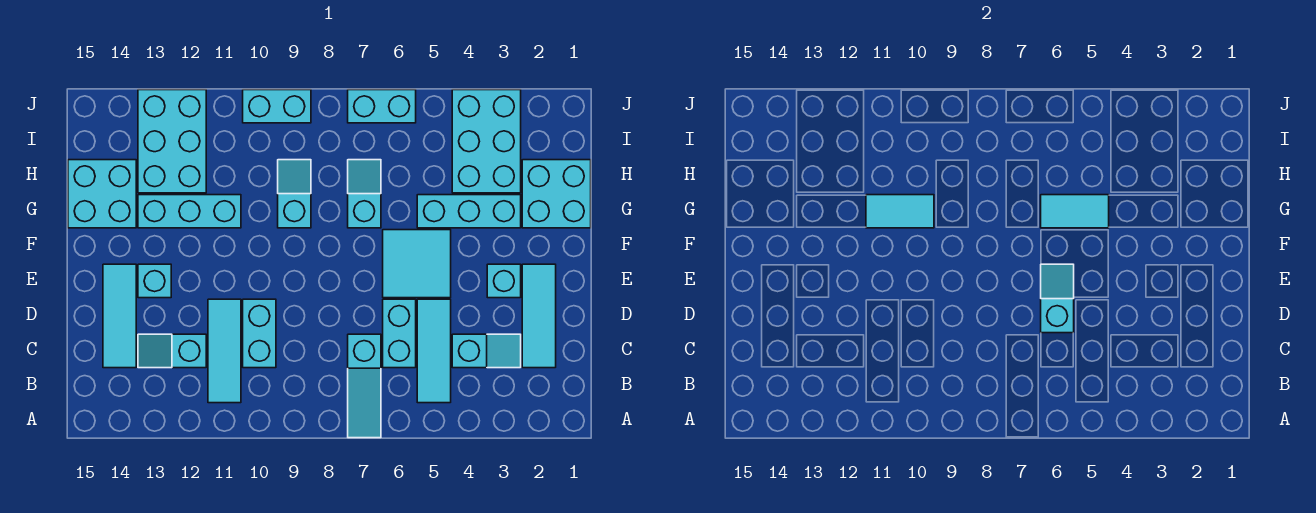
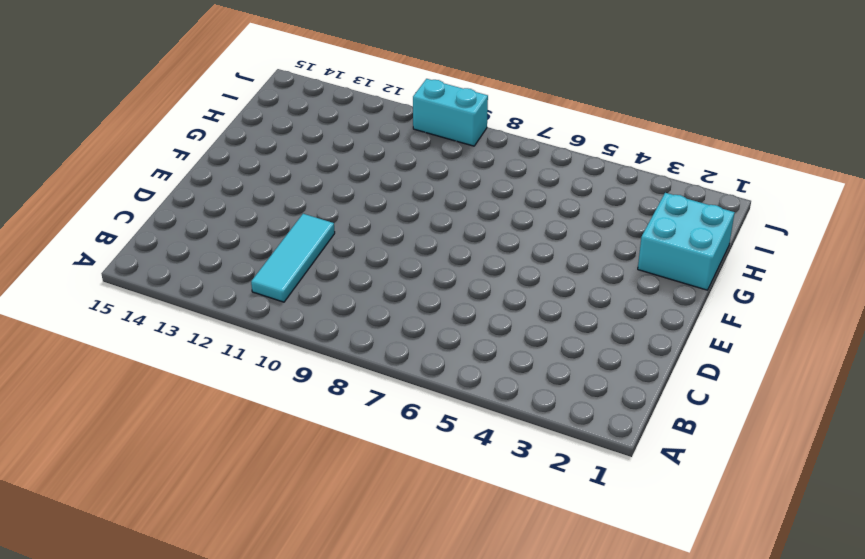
none -> cyan slope A7:C7 level 1 top C
none -> cyan tile B5:D5 level 1
none -> cyan tile C2:E2 level 1

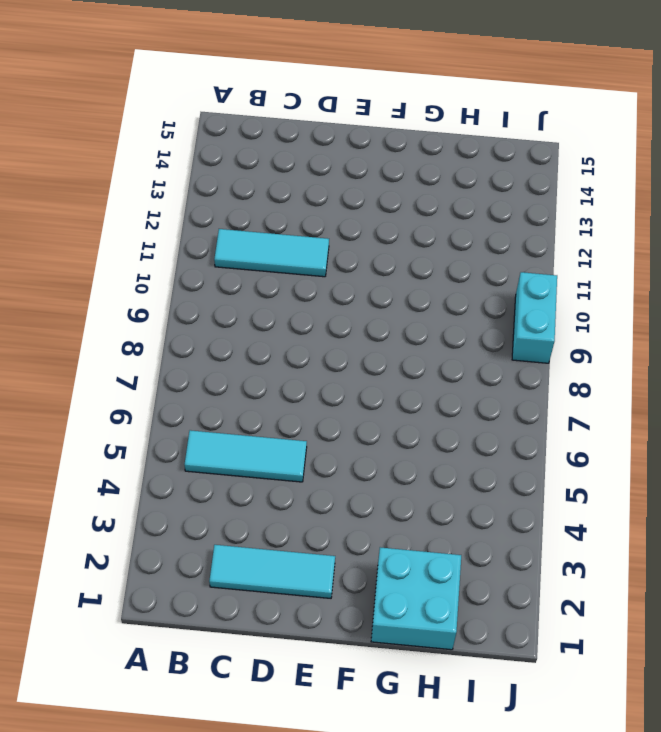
none -> cyan slope A7:C7 level 1 top C
none -> cyan slope C3:C4 level 1 top 4
none -> cyan brick C6:D6 level 1

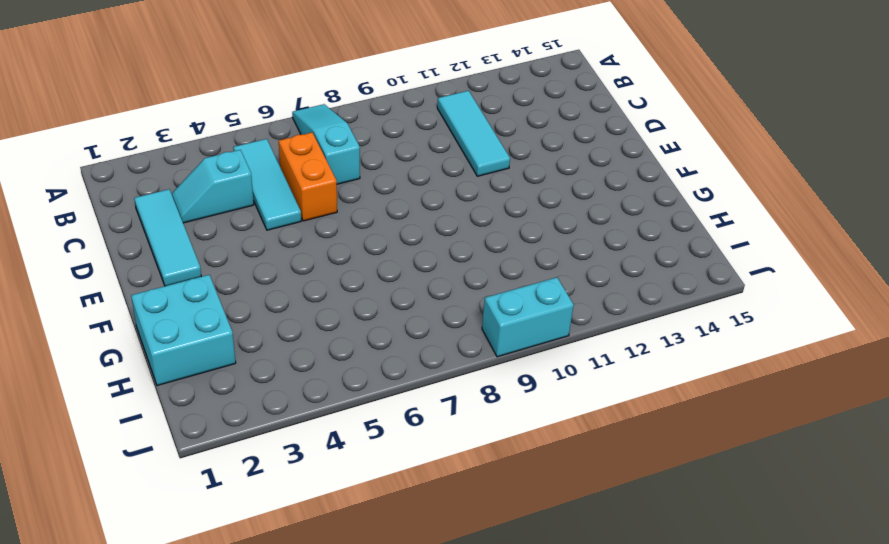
orange brick C6:D6 level 1 -> cyan brick C6:D6 level 1
none -> cyan brick C10:D10 level 1
none -> cyan slope C12:C13 level 1 top 12
none -> cyan tile C14:E14 level 1

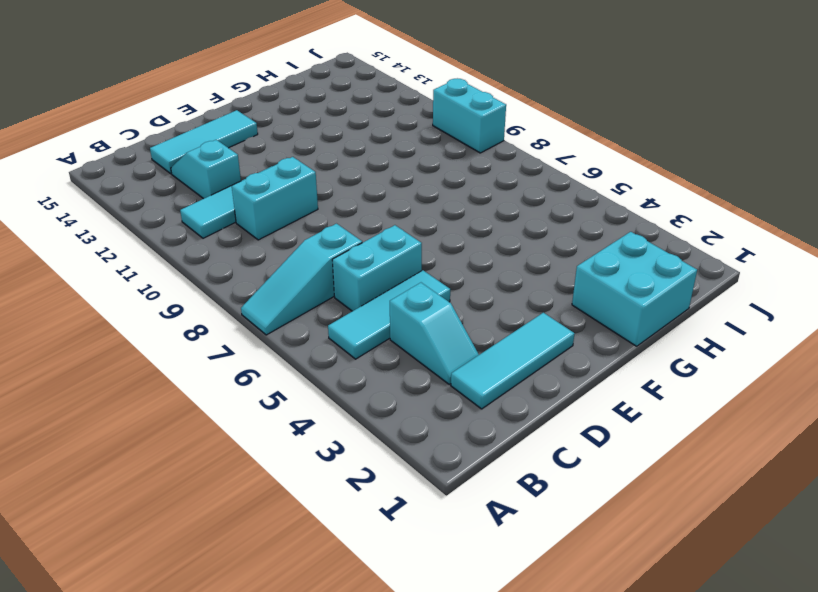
none -> cyan brick E3 level 1
none -> cyan tile E5:F6 level 1
none -> cyan brick E13 level 1

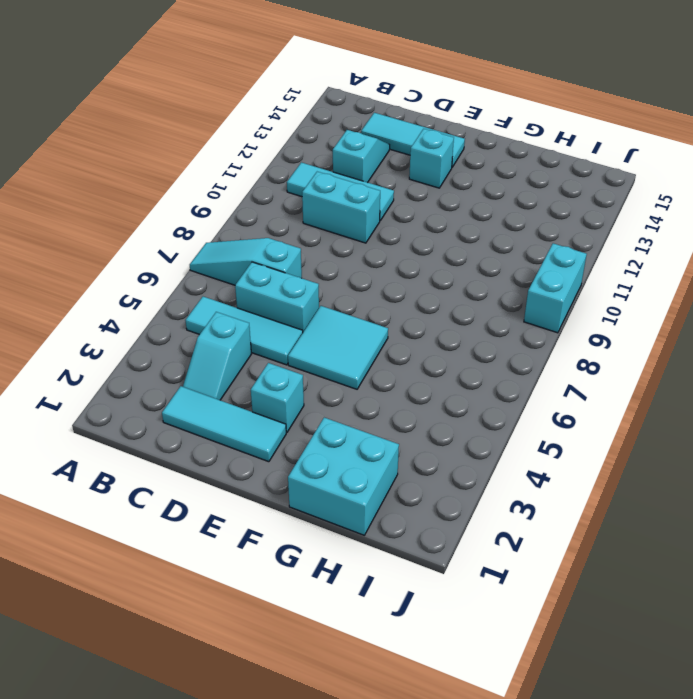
none -> cyan brick G3:G5 level 1
none -> cyan slope G7:H7 level 1 top G
none -> cyan slope G9:H9 level 1 top G

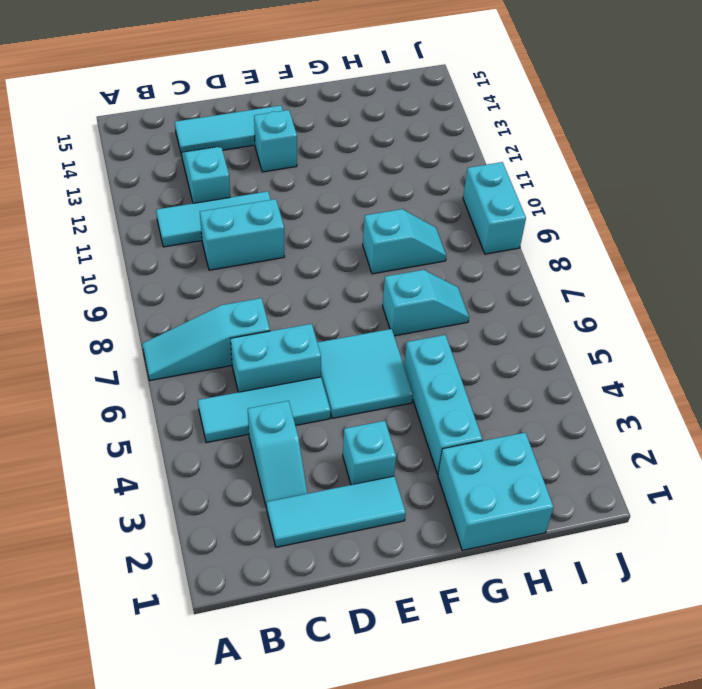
none -> cyan brick G11:G13 level 1
none -> cyan brick G14:H15 level 1
none -> cyan brick H3:J4 level 1

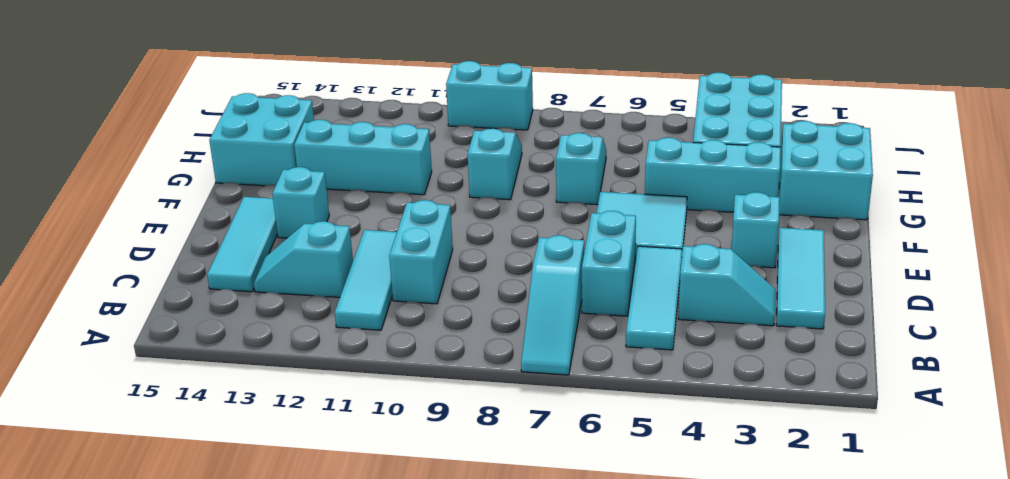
none -> cyan brick H12:J13 level 1
none -> cyan brick J6:J7 level 1
none -> cyan slope D6:E6 level 2 top D

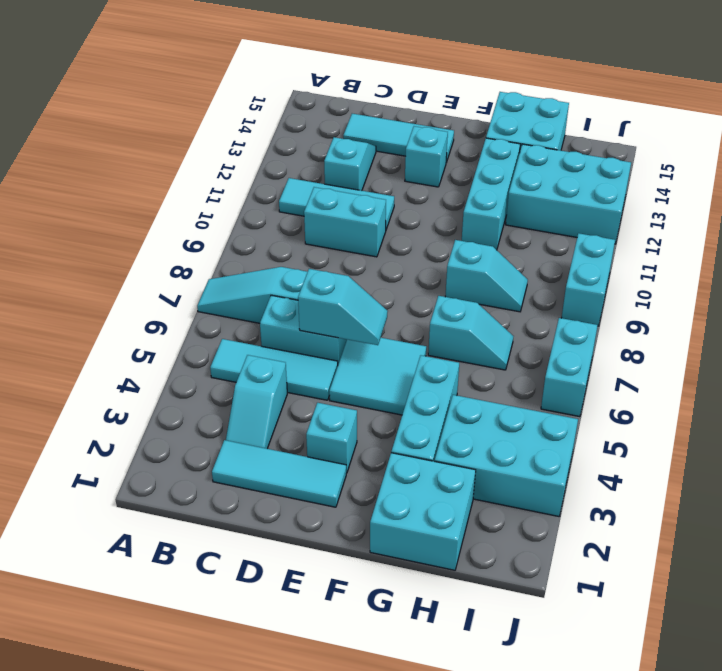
none -> cyan tile G5:G6 level 2
none -> cyan tile G10:G11 level 2

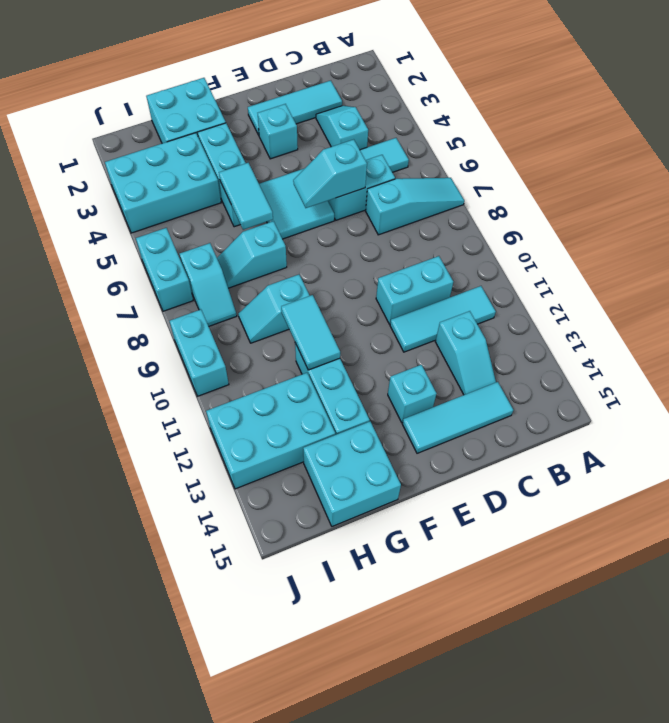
cyan slope I7:I8 level 1 top 7 -> none

